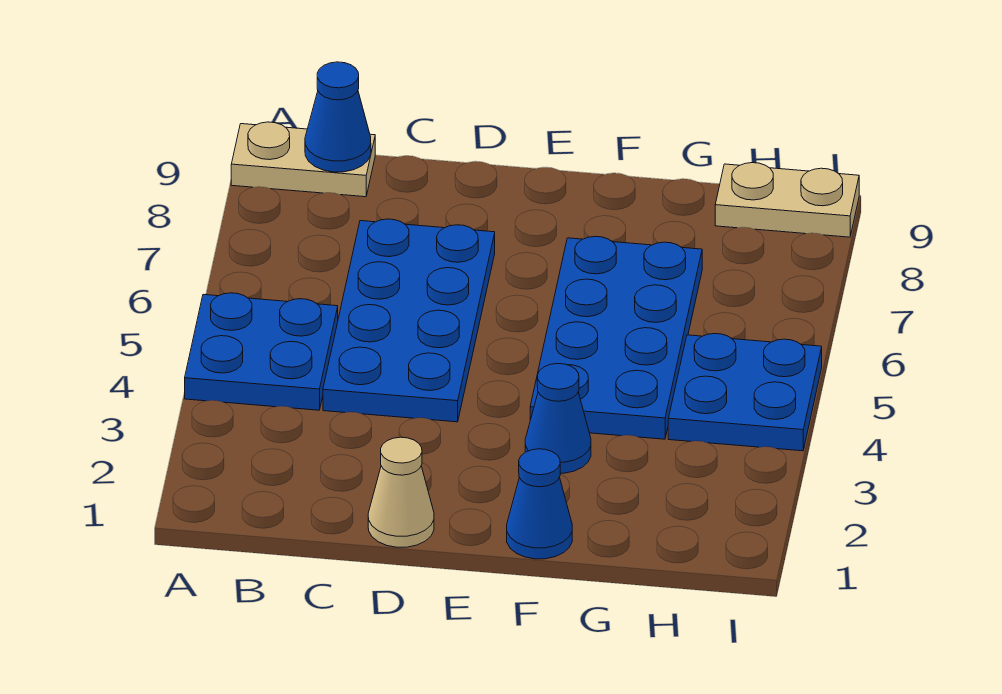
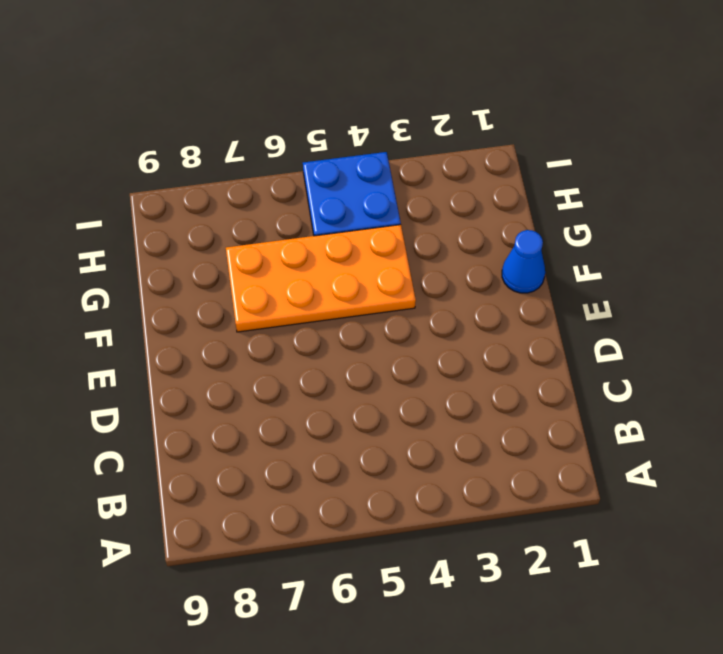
orange plate F4:G7 level 1 -> blue plate F4:G7 level 1
none -> blue plate A4:B5 level 1
none -> tan plate A9:B9 level 1

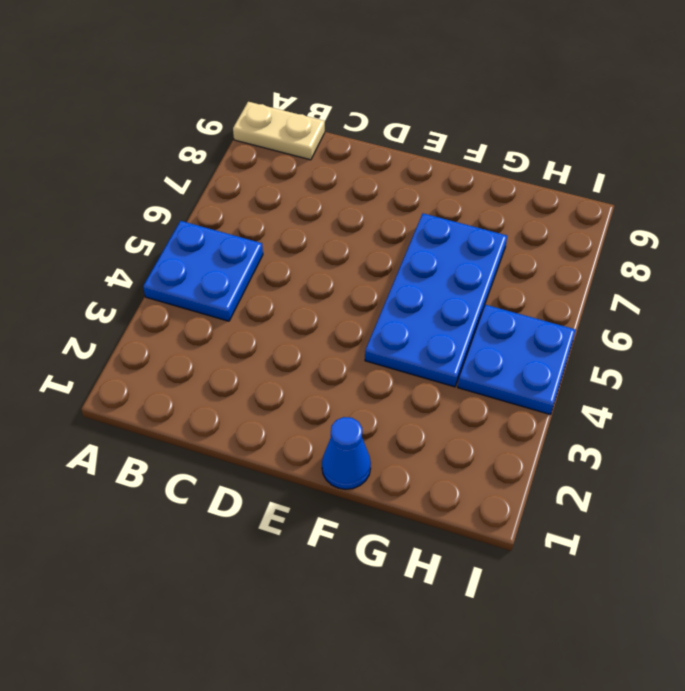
none -> blue plate C4:D7 level 1
none -> tan cone D1 level 1

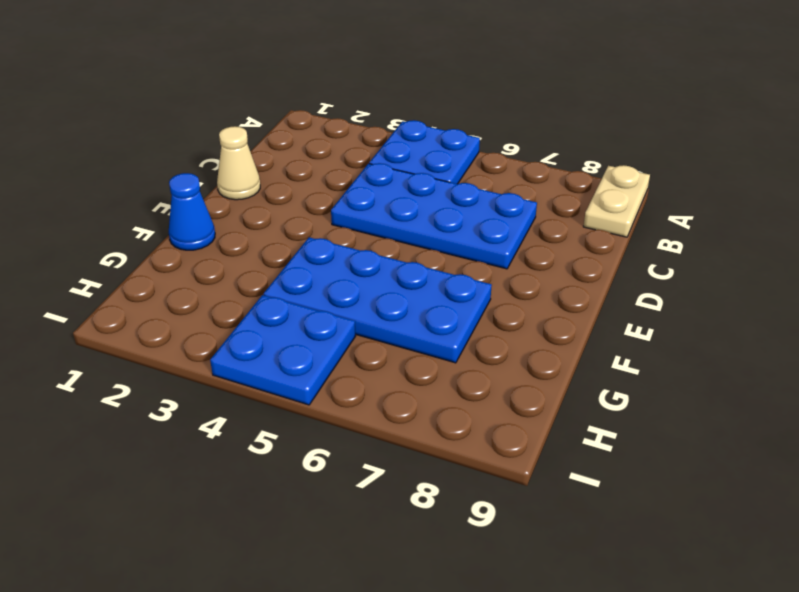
none -> blue cone F3 level 1
none -> tan plate H9:I9 level 1

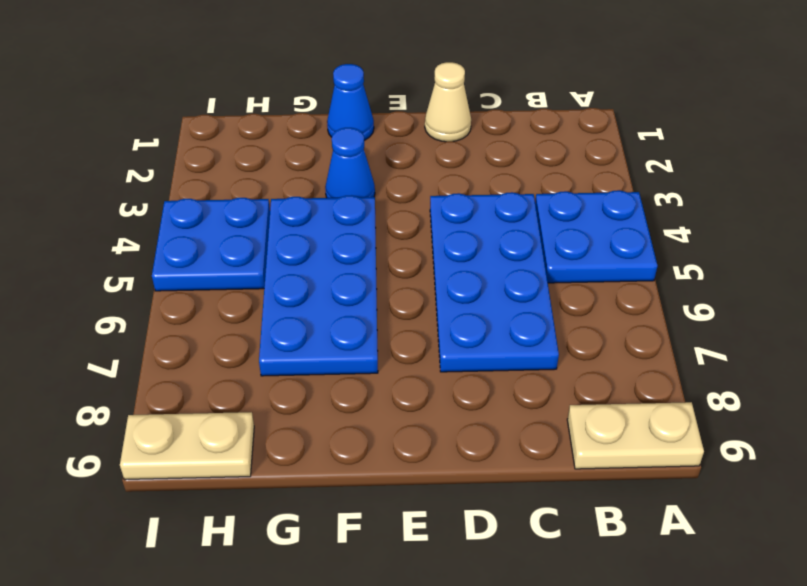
none -> blue cone B9 level 2

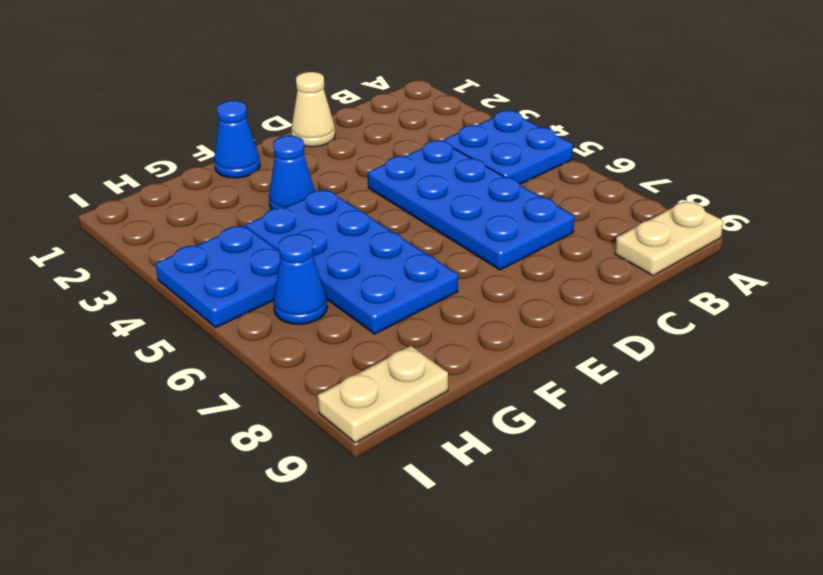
blue cone H6 level 1 -> blue cone B9 level 2

